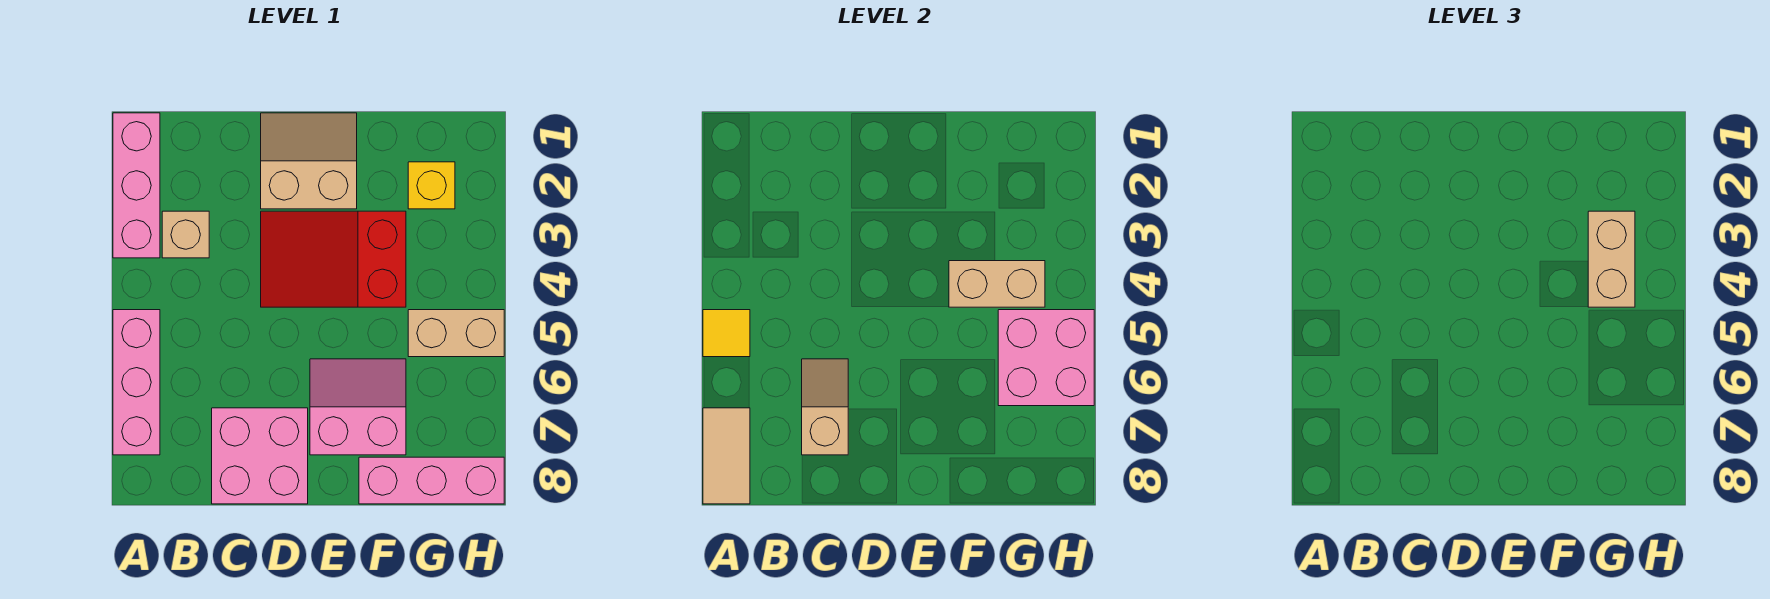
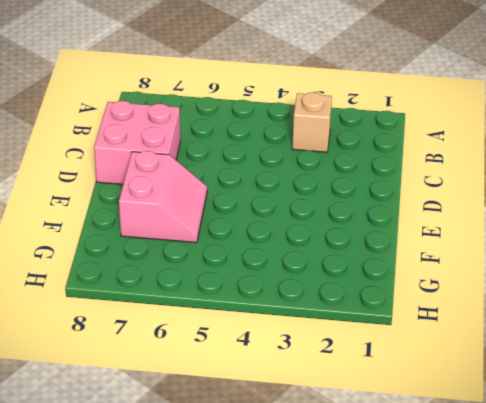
none -> pink brick A1:A3 level 1
none -> pink brick A5:A7 level 1
none -> tan slope D1:E2 level 1 top 2

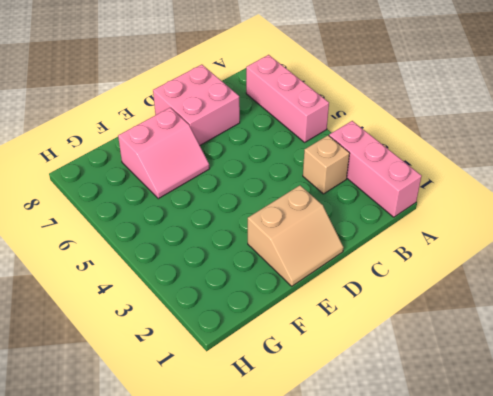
none -> red slope D3:F4 level 1 top F
none -> pink brick F8:H8 level 1
none -> yellow brick G2 level 1

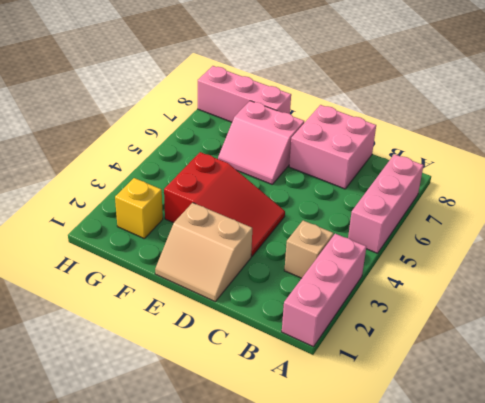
none -> tan brick G5:H5 level 1
none -> yellow tile A5 level 2
none -> tan tile A7:A8 level 2

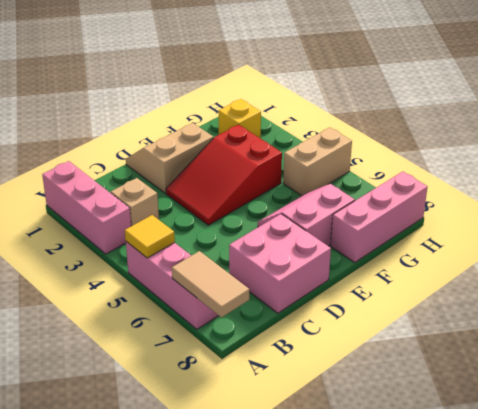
none -> tan slope C6:C7 level 2 top 7
none -> tan brick F4:G4 level 2
none -> pink brick G5:H6 level 2

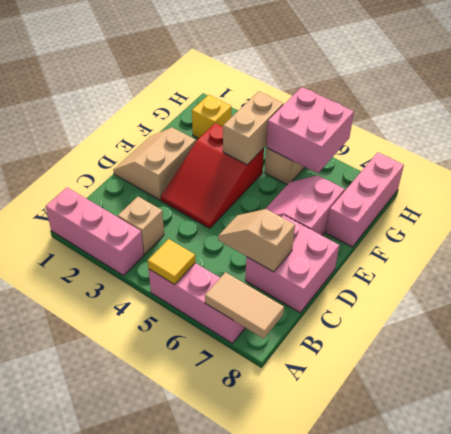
none -> tan brick G3:G4 level 3

